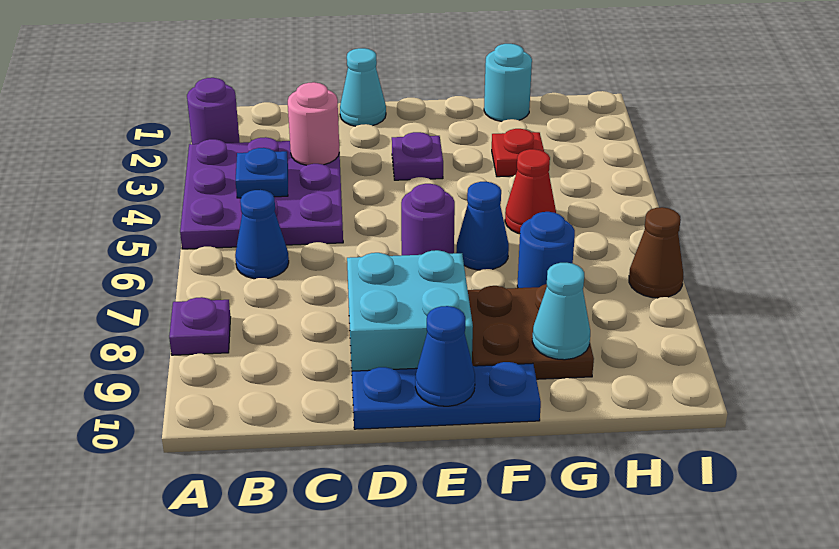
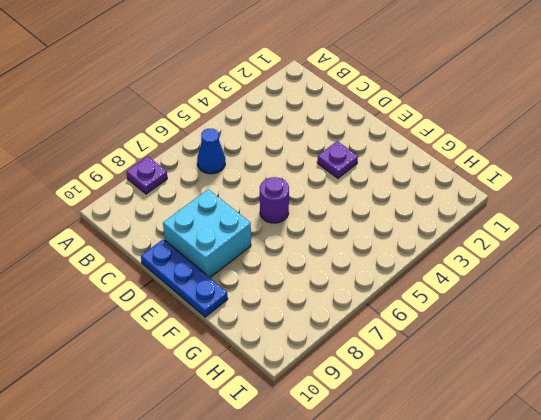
none -> purple round brick A2 level 1
none -> purple plate A3:C5 level 1
none -> cyan cone D1 level 1

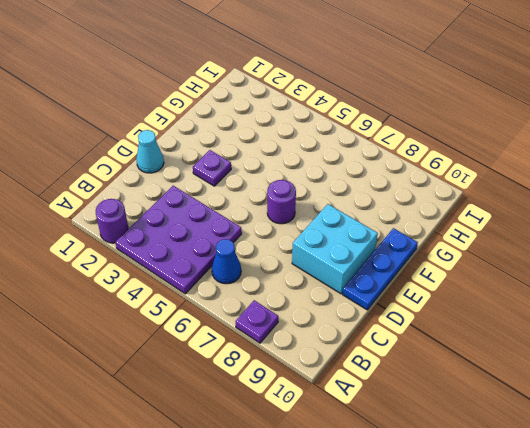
none -> blue cone F6 level 1
none -> brown plate F8:G9 level 1
none -> cyan round brick G1 level 1

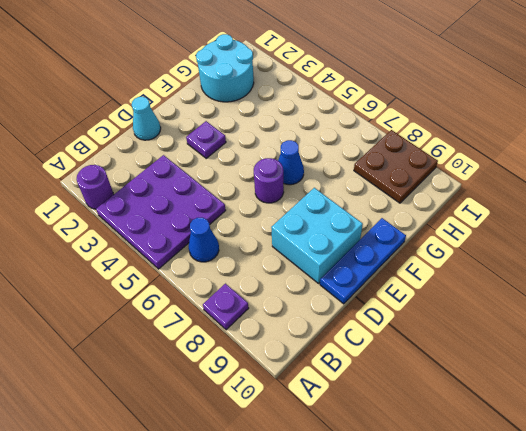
cyan round brick G1:H2 level 1 -> cyan round brick G1 level 1
brown plate H8:I9 level 1 -> brown plate F8:G9 level 1
none -> red plate G3 level 1
none -> red cone G5 level 1
none -> blue round brick G7 level 1

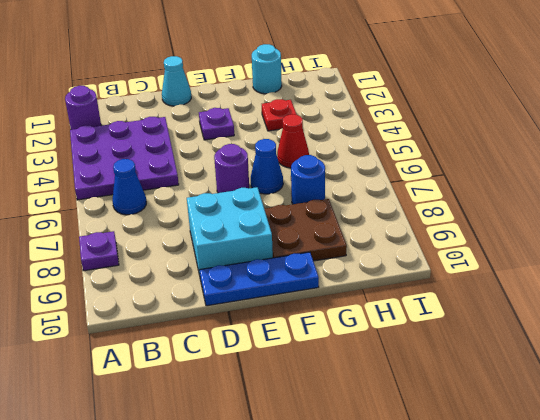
none -> brown cone I7 level 1
none -> blue plate B4 level 2
none -> pink round brick C3 level 2

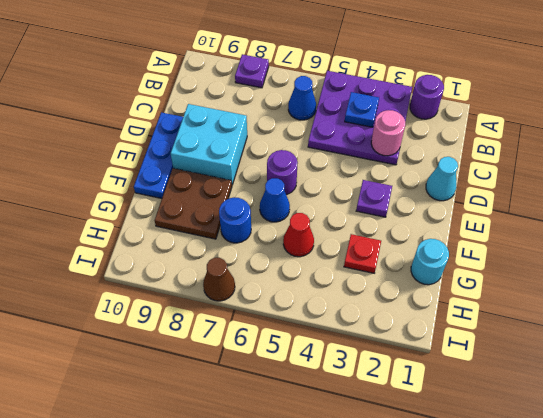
none -> blue cone E10 level 2
none -> cyan cone G9 level 2

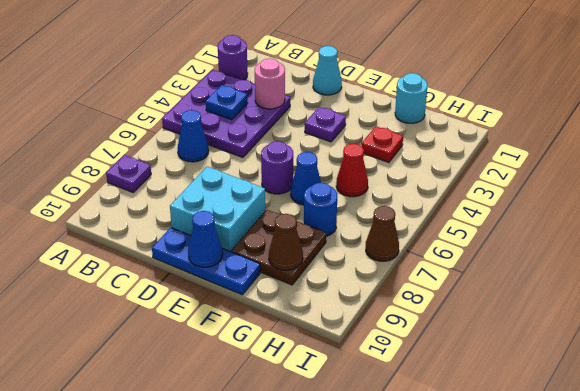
brown cone G9 level 2 -> cyan cone G9 level 2

